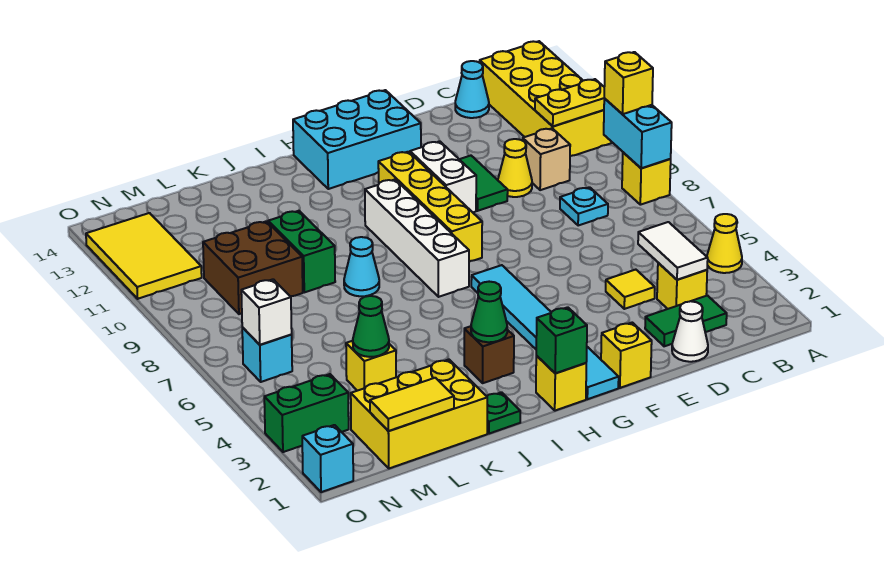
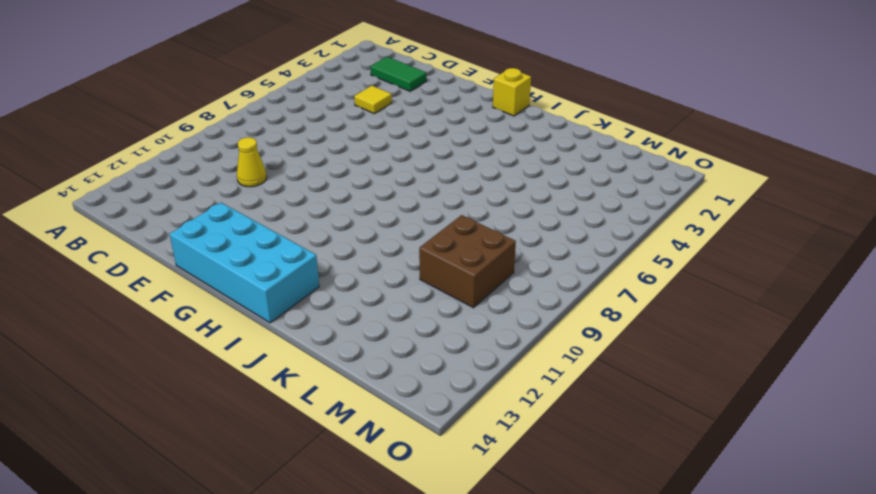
cyan brick F13:I14 level 1 -> cyan brick F13:H14 level 1
none -> yellow cone A4 level 1
none -> yellow brick A8 level 1
none -> yellow brick A11:B14 level 1
none -> yellow brick C3 level 1

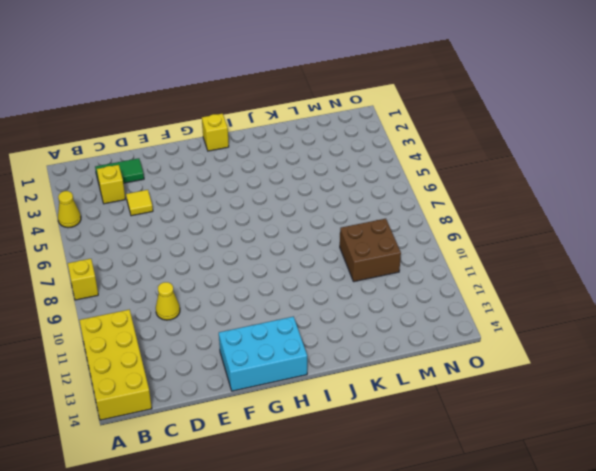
none -> cyan plate C8 level 1
none -> tan brick C10 level 1
none -> cyan cone C14 level 1
none -> white cone D1 level 1

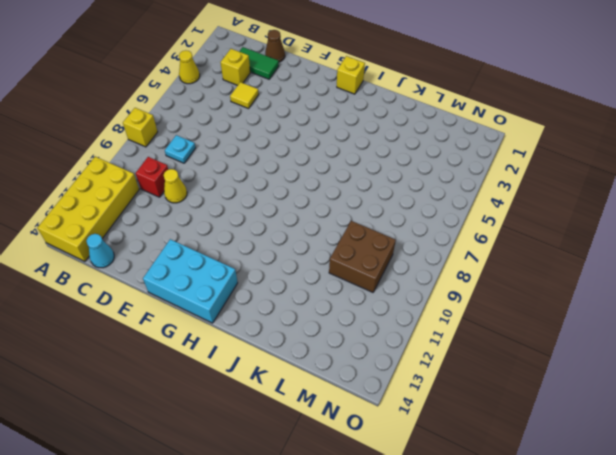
red brick C10 level 1 -> tan brick C10 level 1
brown cone D1 level 1 -> white cone D1 level 1
none -> green tile E10:E11 level 1
none -> yellow brick F1 level 1
none -> white brick F10:F11 level 1
none -> cyan tile G1:G6 level 1

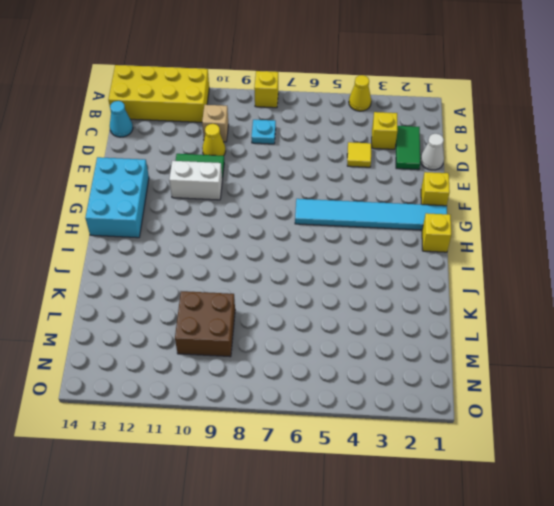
none -> yellow brick G8:G11 level 1
none -> white brick H7:H10 level 1
none -> brown brick I3 level 1
none -> green plate J1 level 1

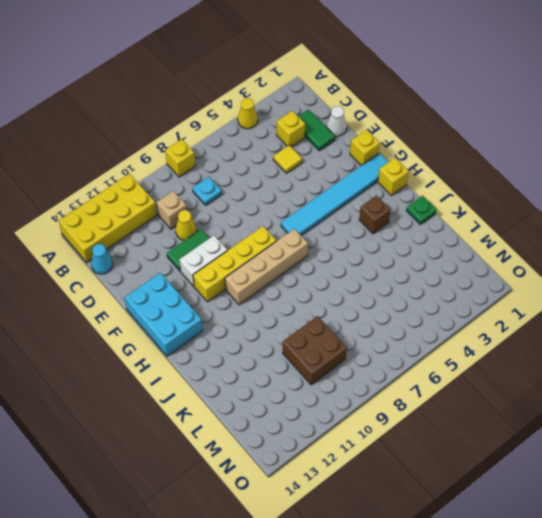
tan brick H7:H10 level 1 -> white brick H7:H10 level 1
none -> cyan cone J8 level 1
none -> yellow brick K1:M2 level 1
none -> green brick K9:K10 level 1
none -> yellow brick L4 level 1

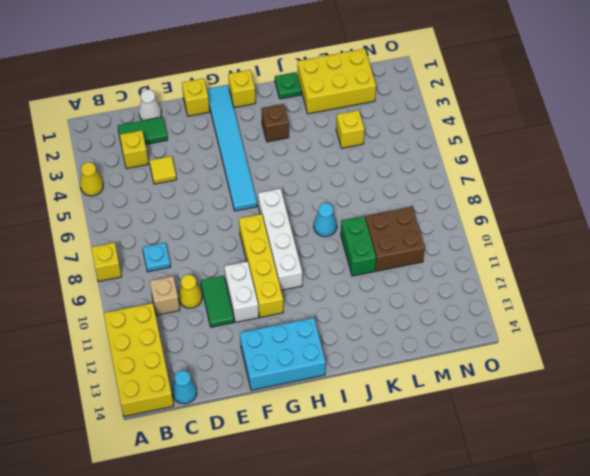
none -> green brick N3:O3 level 1
none -> cyan brick N6 level 1
none -> yellow tile N11:O13 level 1
none -> cyan brick O1 level 1

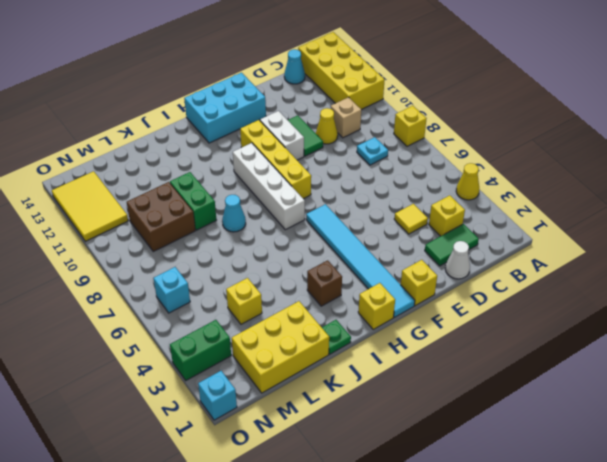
none -> cyan brick A8:A9 level 2
none -> yellow plate A11:B11 level 2
none -> white tile C3:C4 level 2
none -> green brick H1 level 2

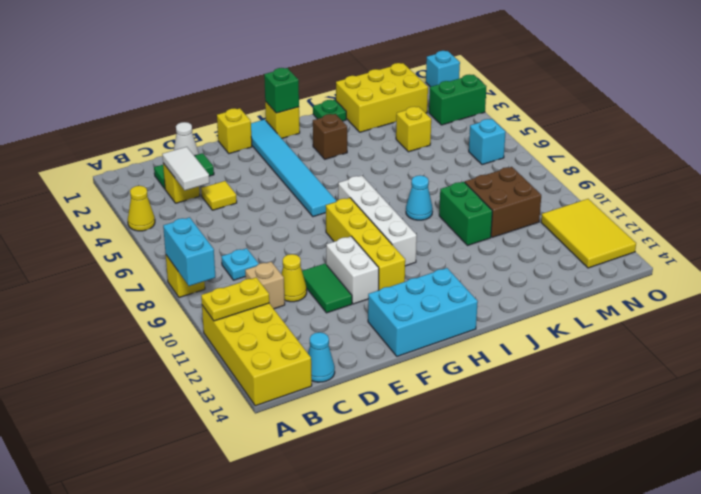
none -> green cone I3 level 2
none -> yellow tile L1:M1 level 2
none -> green cone L4 level 2
none -> white brick N6 level 2

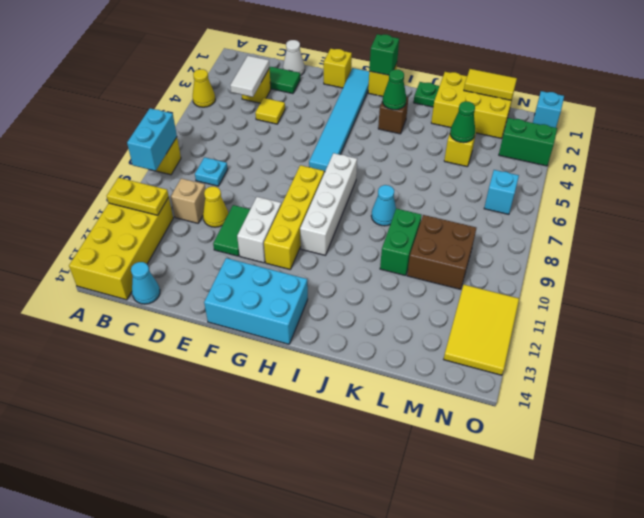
none -> white brick N6 level 2
none -> yellow brick A9 level 3

